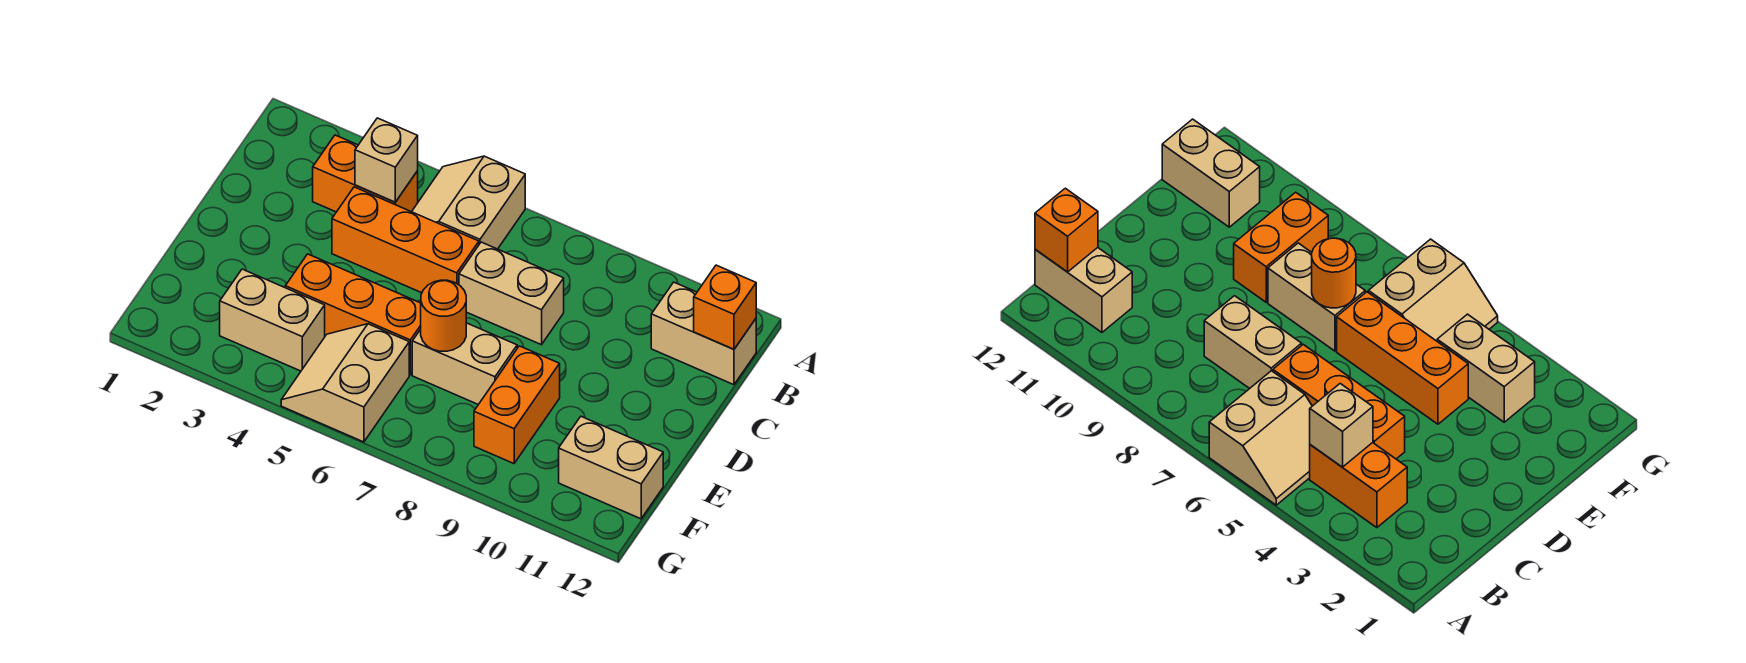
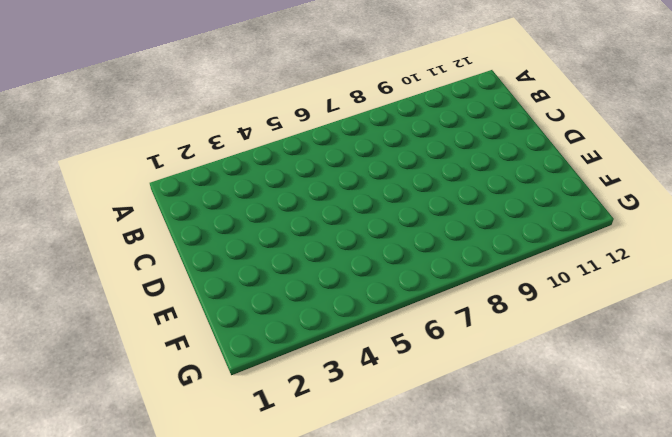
none -> tan slope A5:B6 level 1 top 6
none -> orange brick B3:B4 level 1
none -> tan brick B11:B12 level 1

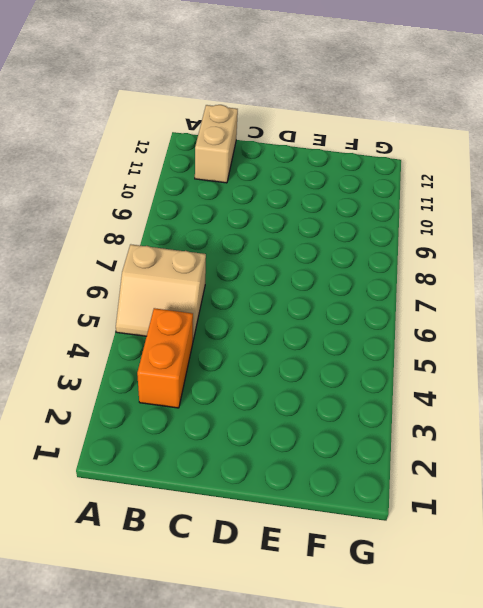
none -> orange brick C4:C6 level 1
none -> tan brick C7:C8 level 1
none -> orange brick E4:E6 level 1

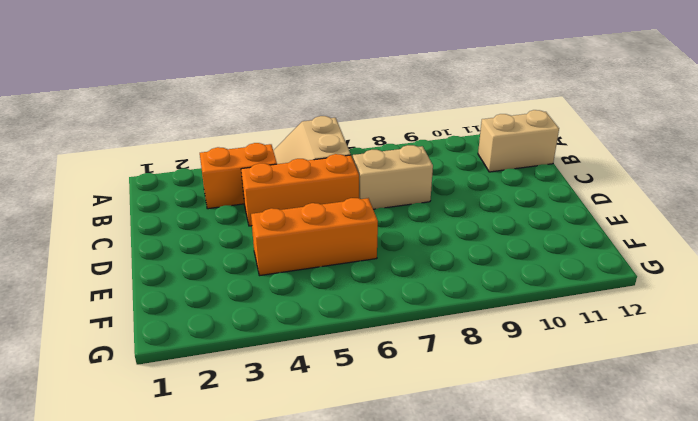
none -> tan brick E7:E8 level 1
none -> orange brick E9:F9 level 1
none -> tan brick F3:F4 level 1

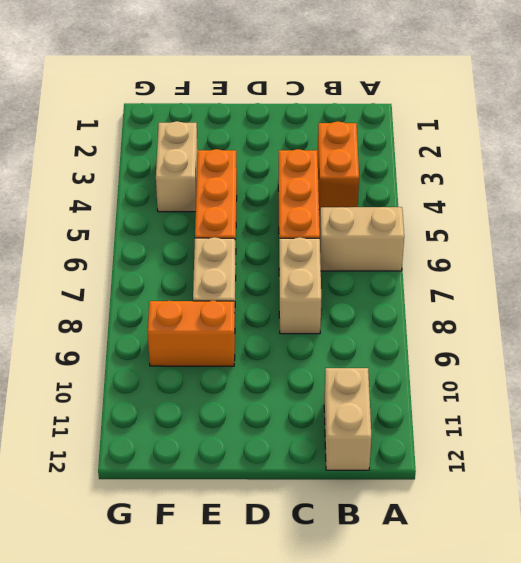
none -> tan slope F5:G6 level 1 top 6
none -> tan brick F11:F12 level 1
none -> tan brick B4 level 2

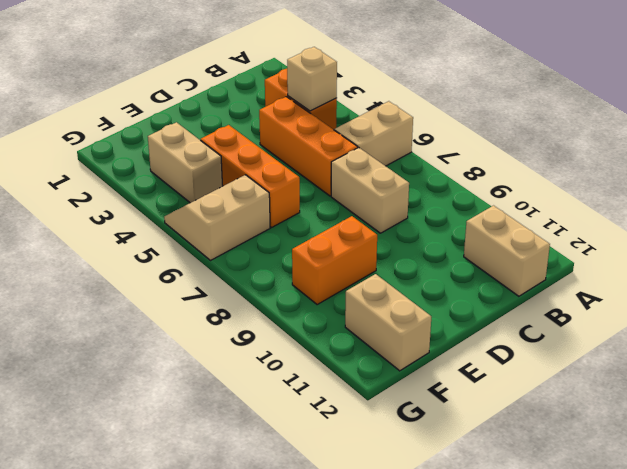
none -> tan brick E7:E8 level 1
none -> orange brick B12 level 2
none -> orange round brick E7 level 2

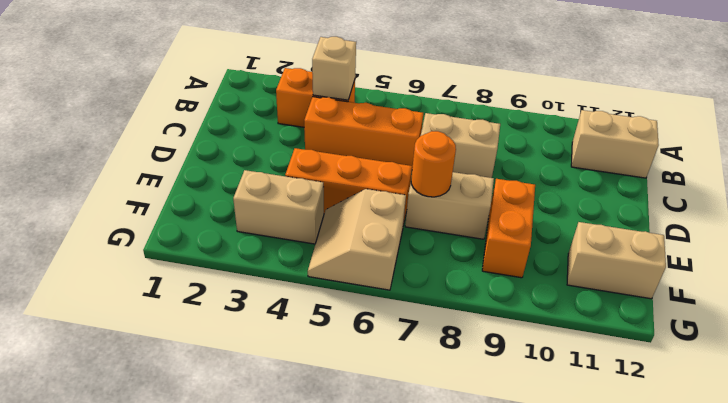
none -> tan slope A5:B6 level 1 top 6
none -> orange brick B12 level 2

